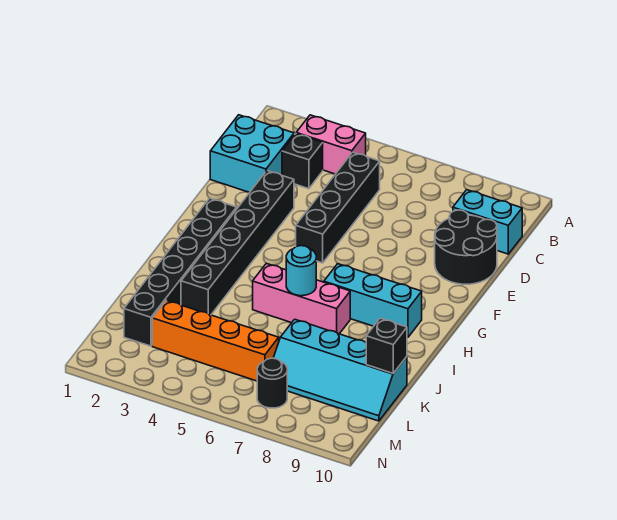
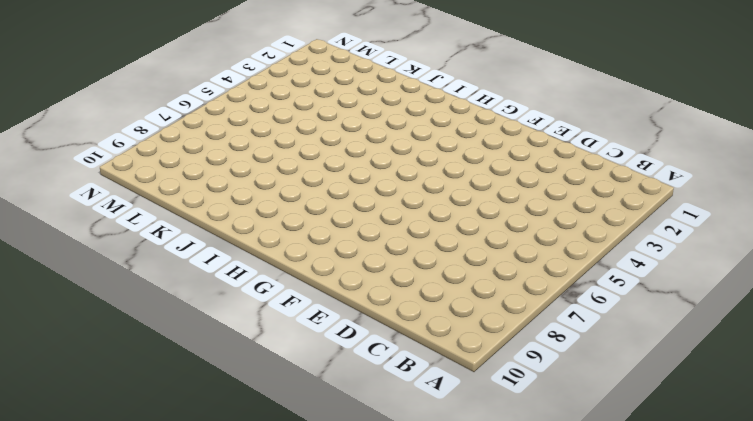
none -> pink brick B3:B4 level 1
none -> cyan brick C1:D2 level 1
none -> black brick C3 level 1

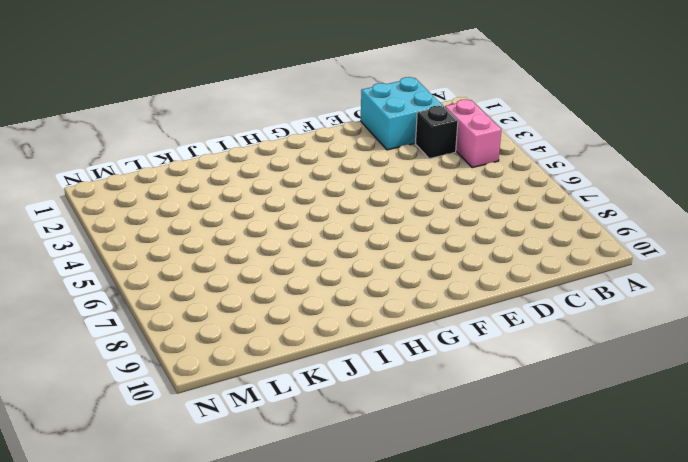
none -> black brick C5:F5 level 1
none -> cyan brick C9:C10 level 1
none -> black round brick D9:E10 level 1

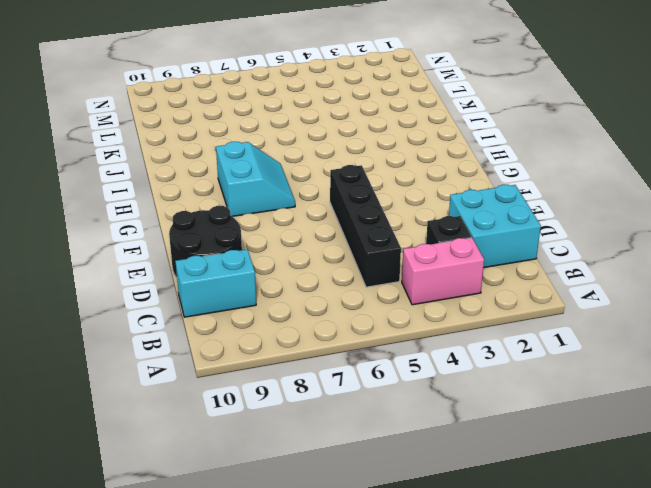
cyan slope G7:H8 level 1 top 8 -> cyan brick H7:H9 level 1
none -> black brick E3:J3 level 1
none -> black brick G2:L2 level 1
none -> pink brick I5:I7 level 1

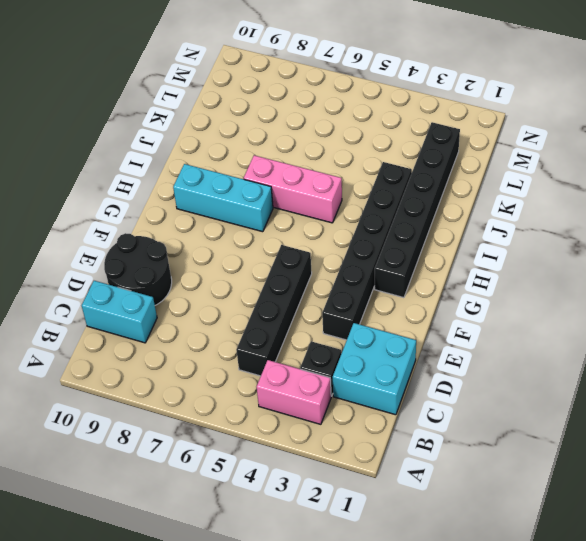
none -> cyan slope K7:L10 level 1 top K
none -> orange brick L3:L6 level 1
none -> black round brick M7 level 1

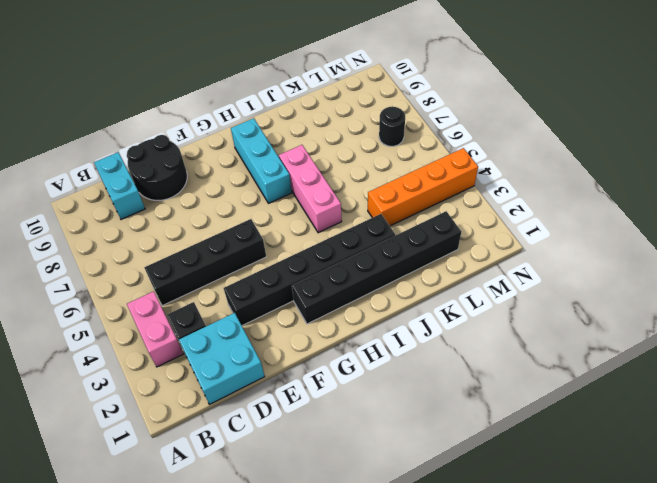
orange brick K4:N4 level 1 -> orange brick L3:L6 level 1
none -> cyan slope K7:L10 level 1 top K
none -> cyan round brick I6 level 2
none -> black brick K10 level 2

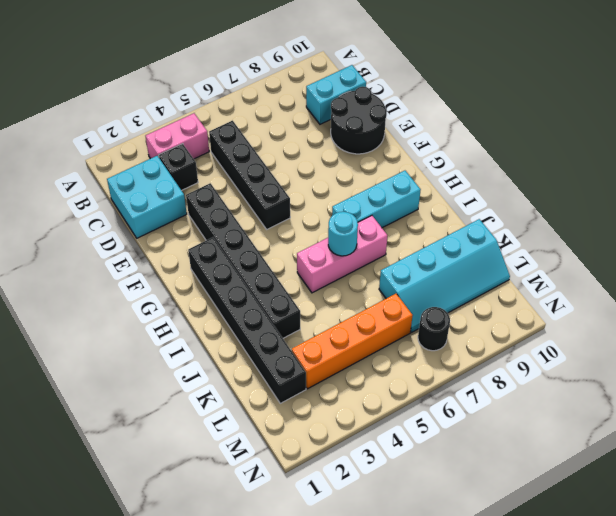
none -> black brick K10 level 2

